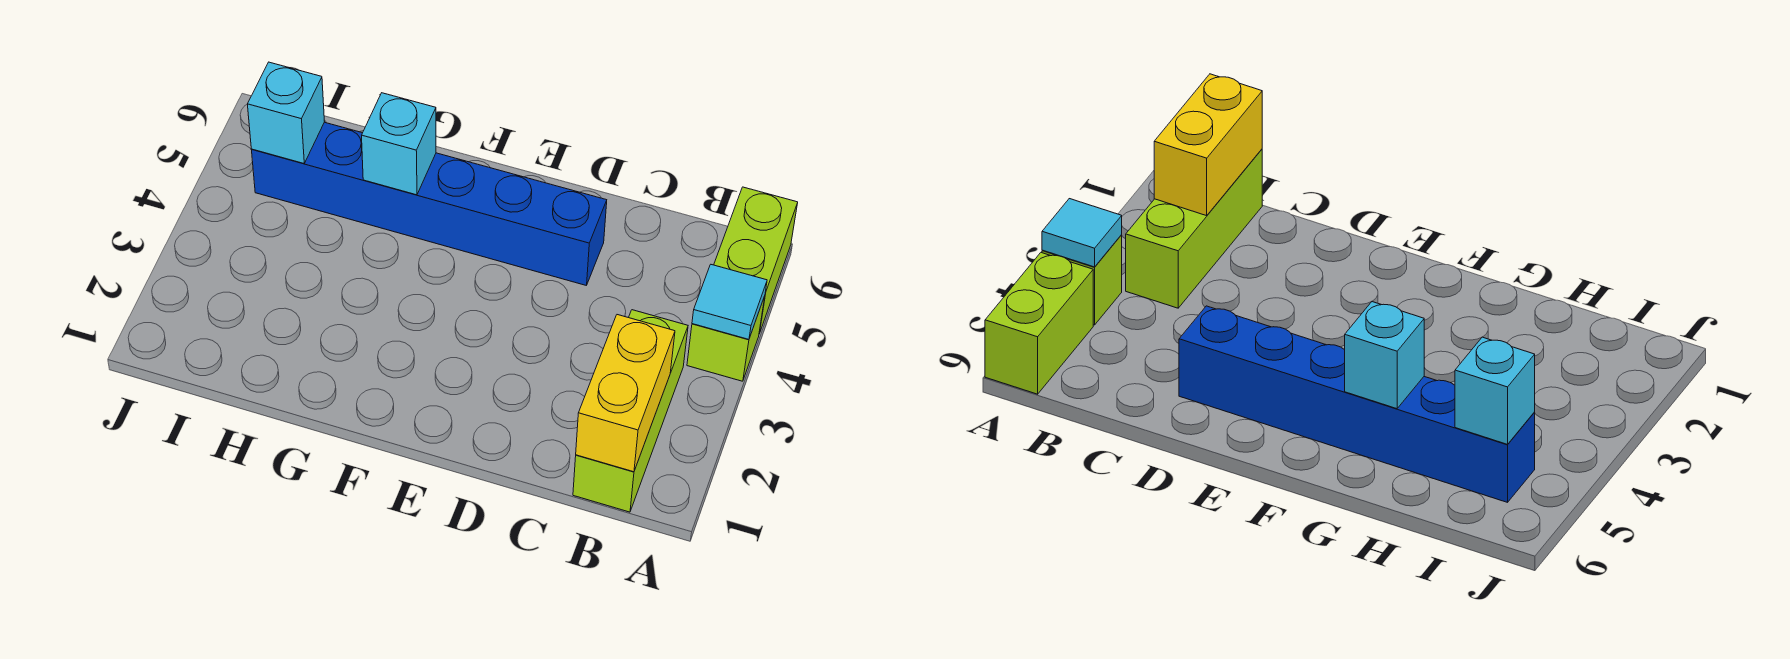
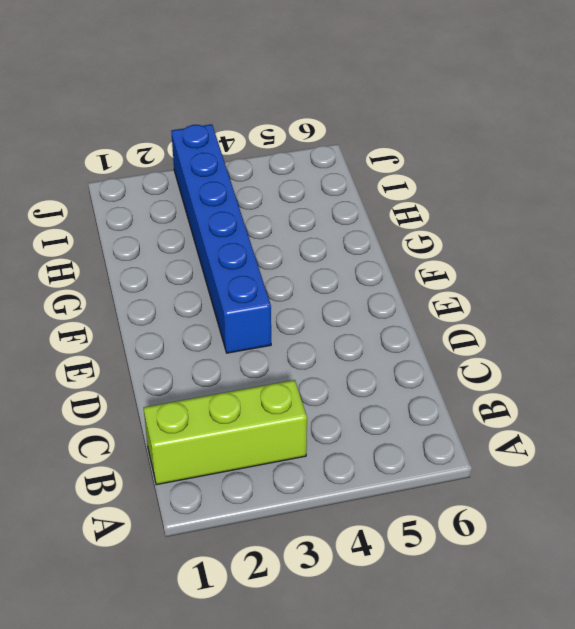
blue brick E3:J3 level 1 -> blue brick D5:I5 level 1
none -> lime brick A4 level 1
none -> lime brick A5:A6 level 1

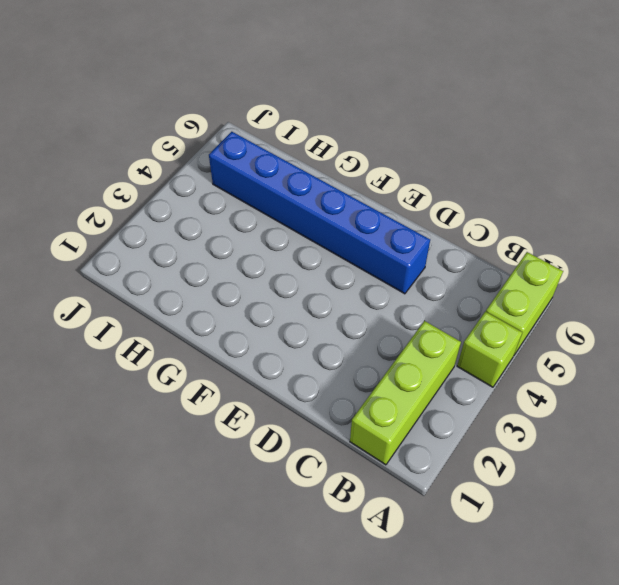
none -> cyan tile A4 level 2
none -> yellow brick B1:B2 level 2

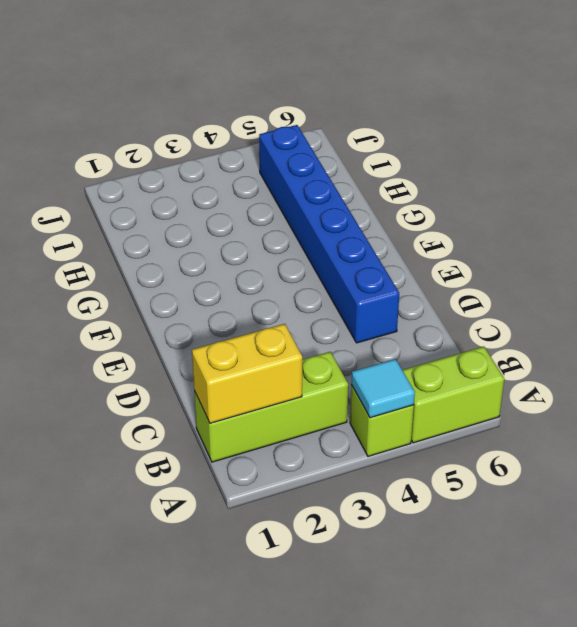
none -> cyan brick G5 level 2
none -> cyan brick I5 level 2

